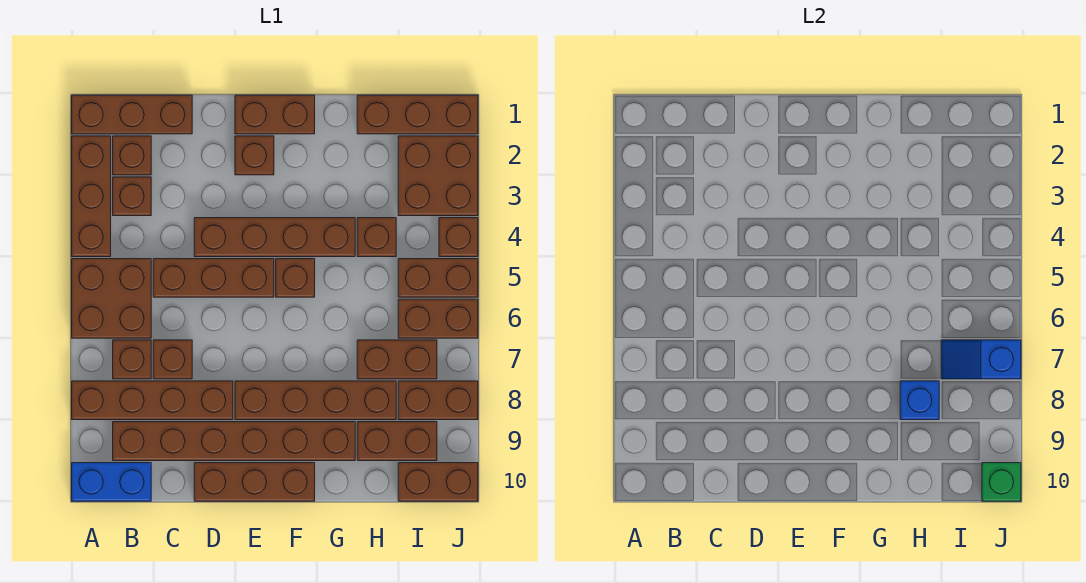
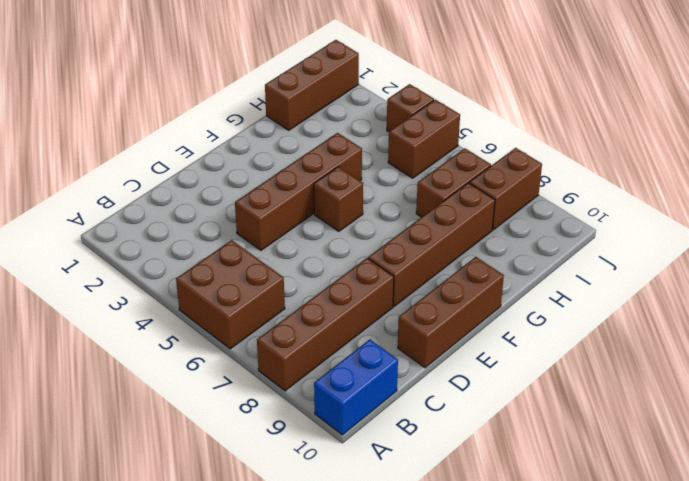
none -> brown brick A1:C1 level 1
none -> brown brick A2:A4 level 1
none -> brown brick B2 level 1
none -> brown brick B3 level 1

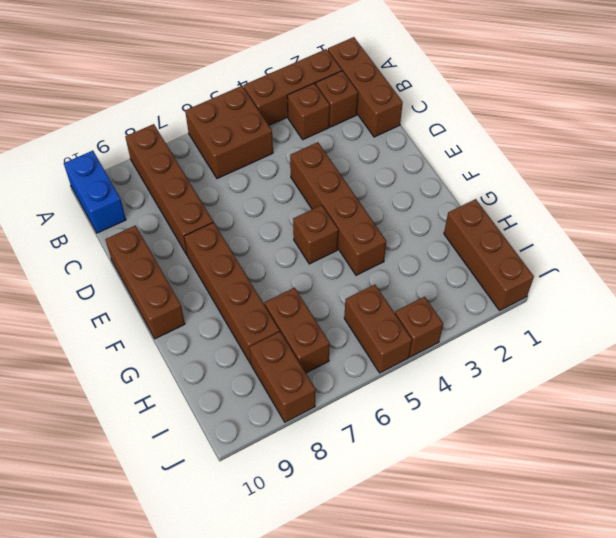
none -> brown brick B7 level 1
none -> brown brick B9:G9 level 1
none -> brown brick C5:E5 level 1
none -> brown brick C7 level 1

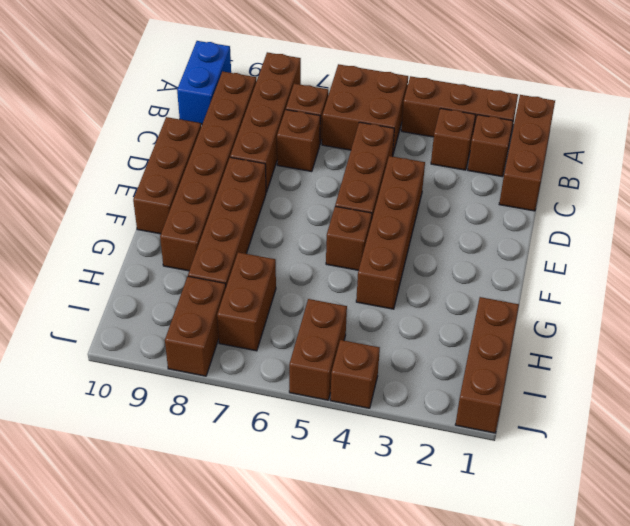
none -> brown brick E1:F1 level 1
none -> brown brick E2 level 1
none -> brown brick H4 level 1
none -> brown brick H9:I9 level 1

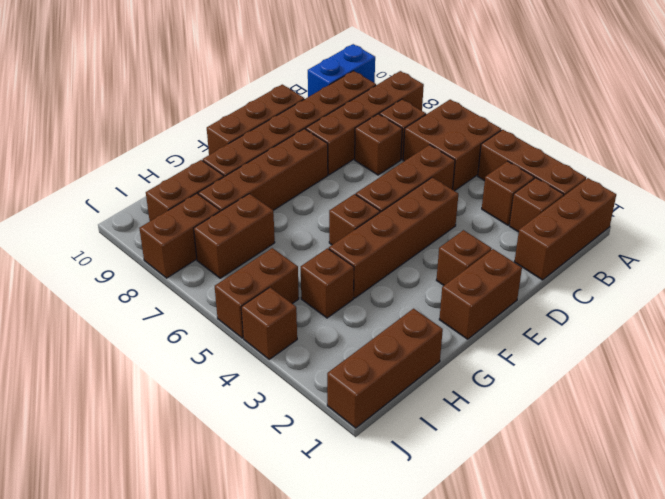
none -> brown brick I2:J3 level 1
none -> brown brick I6:J6 level 1
none -> brown brick I10:J10 level 1
none -> blue brick H8 level 2

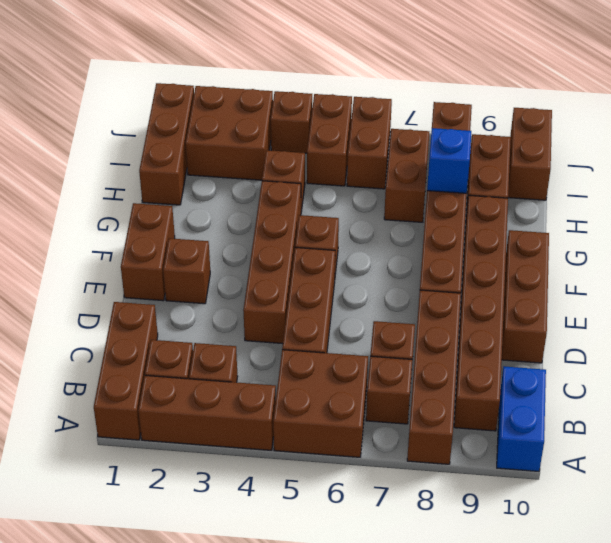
none -> blue slope I7:J7 level 2 top J
none -> green brick J10 level 2

